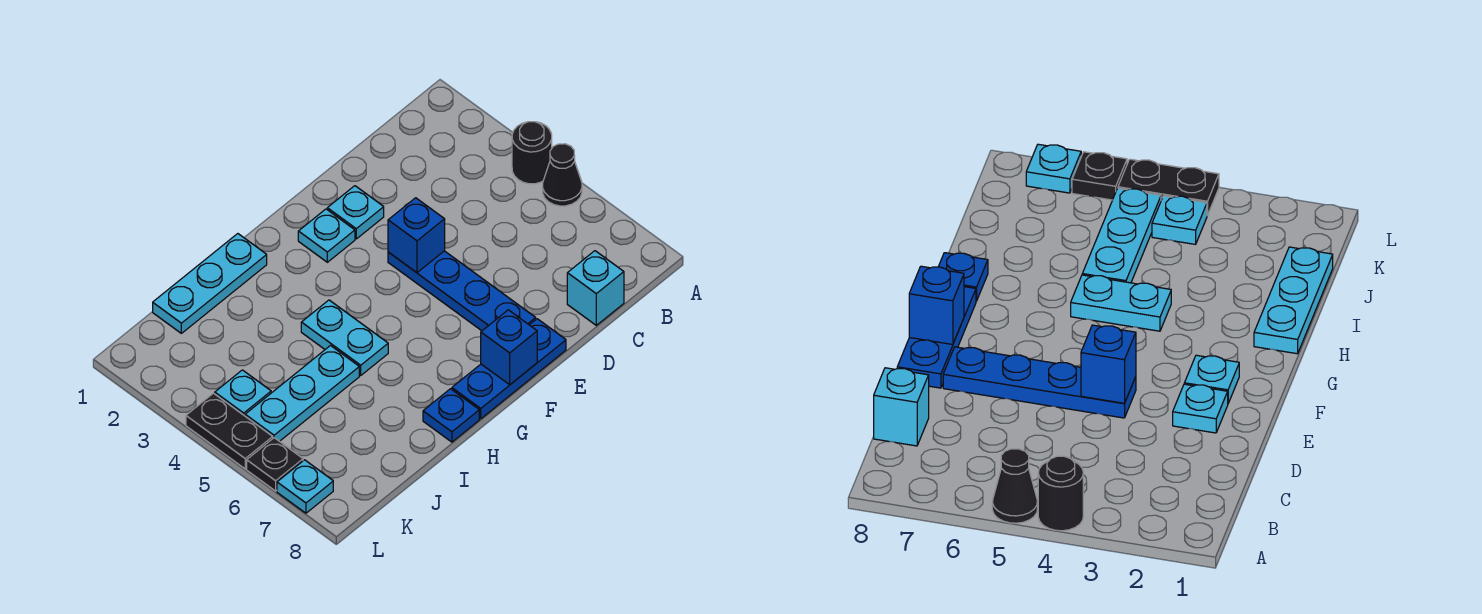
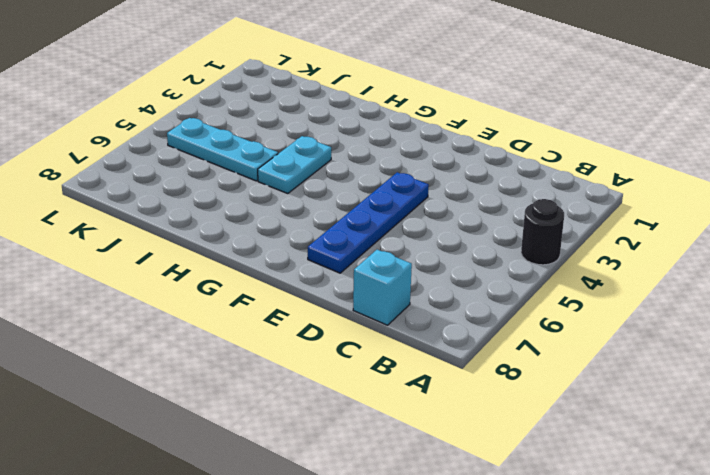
none -> black cone A5 level 1
none -> cyan plate E2 level 1
none -> blue plate E8:G8 level 1

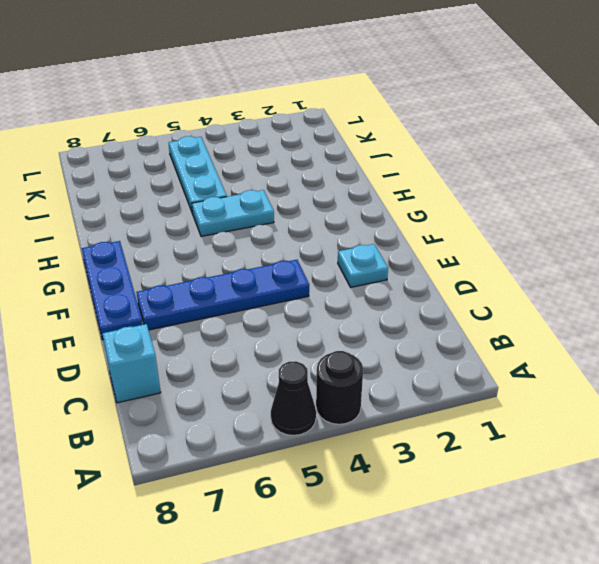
none -> cyan plate F2 level 1
none -> cyan plate H1:J1 level 1
none -> blue plate H8 level 1

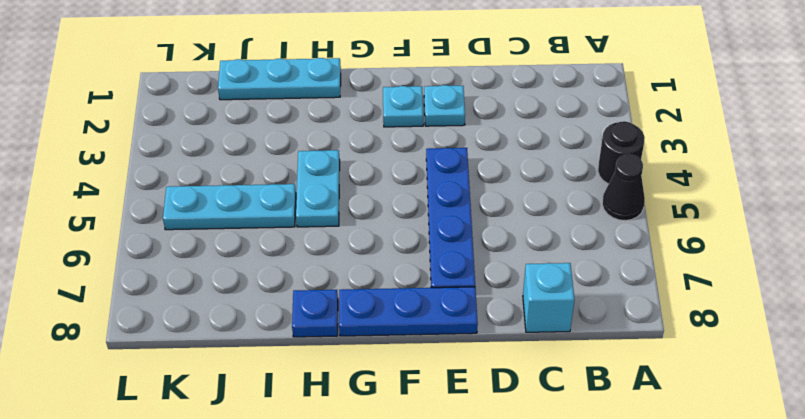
none -> cyan plate K4 level 1
none -> black plate L4:L5 level 1
none -> black plate L6 level 1

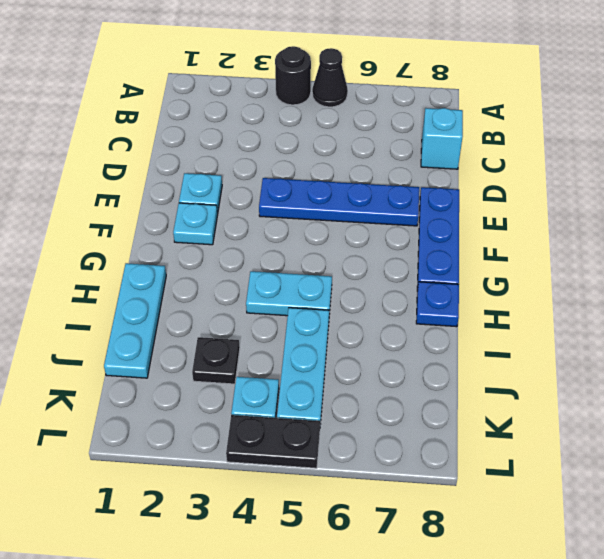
black plate J3 level 1 -> black plate L6 level 1
none -> cyan plate L7 level 1
none -> blue brick E4 level 2
none -> blue brick F8 level 2

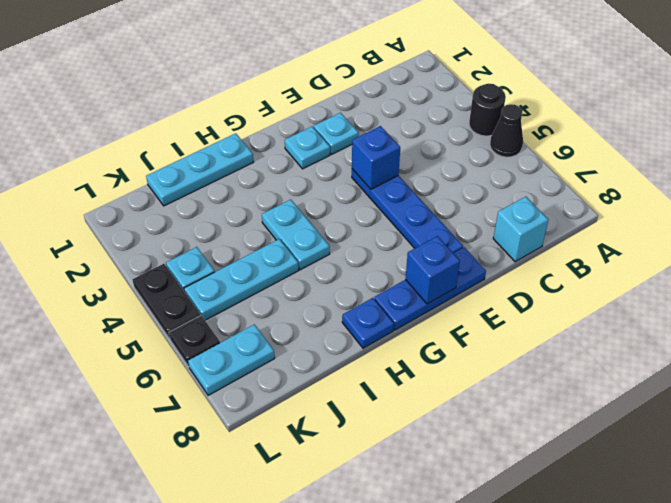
cyan plate K7:L7 level 1 -> cyan plate L7 level 1

